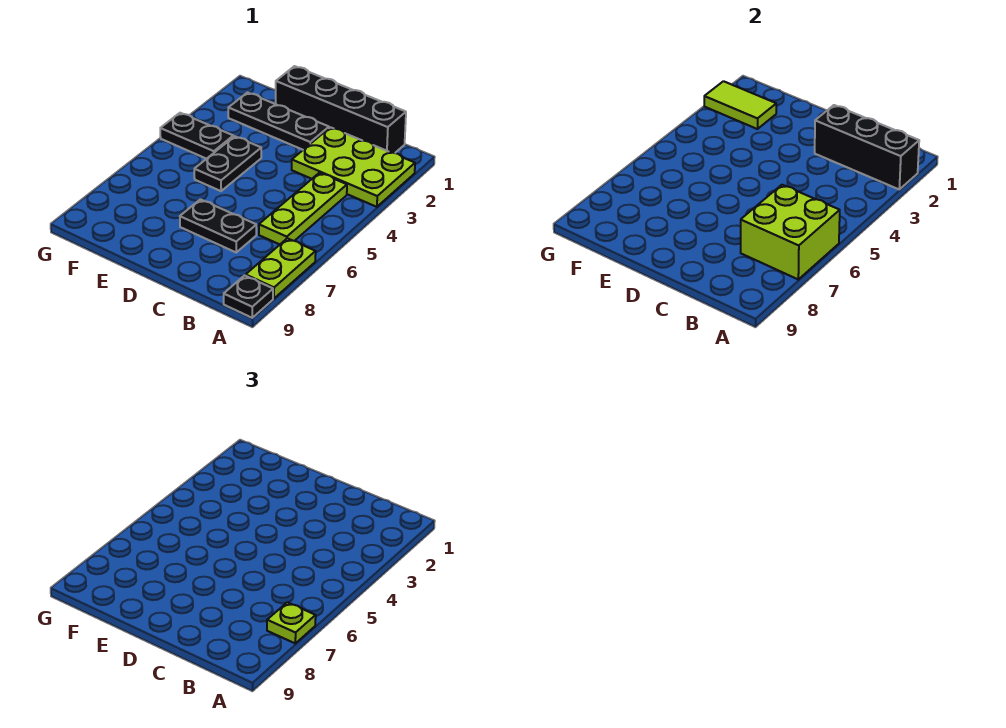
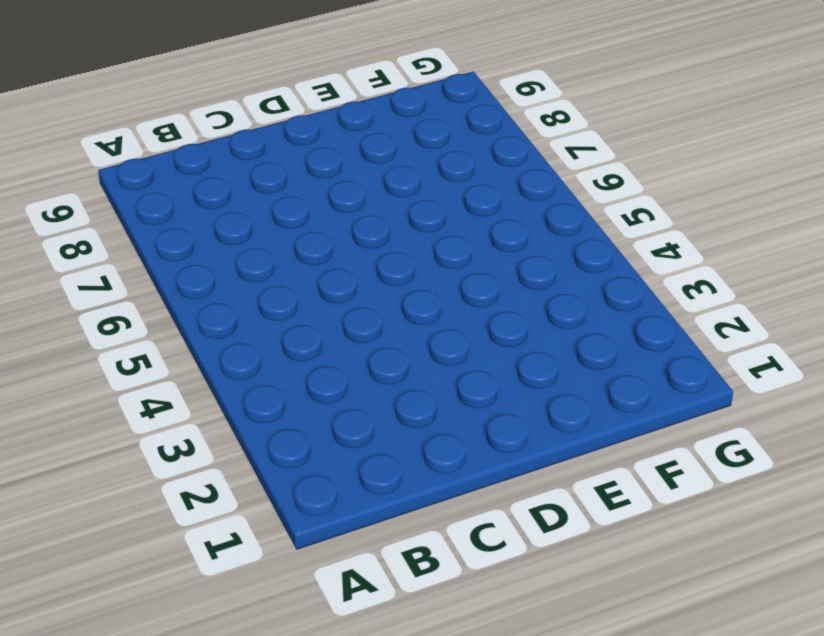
none -> lime plate A2:C3 level 1
none -> lime plate A7:A8 level 1
none -> black plate A9 level 1

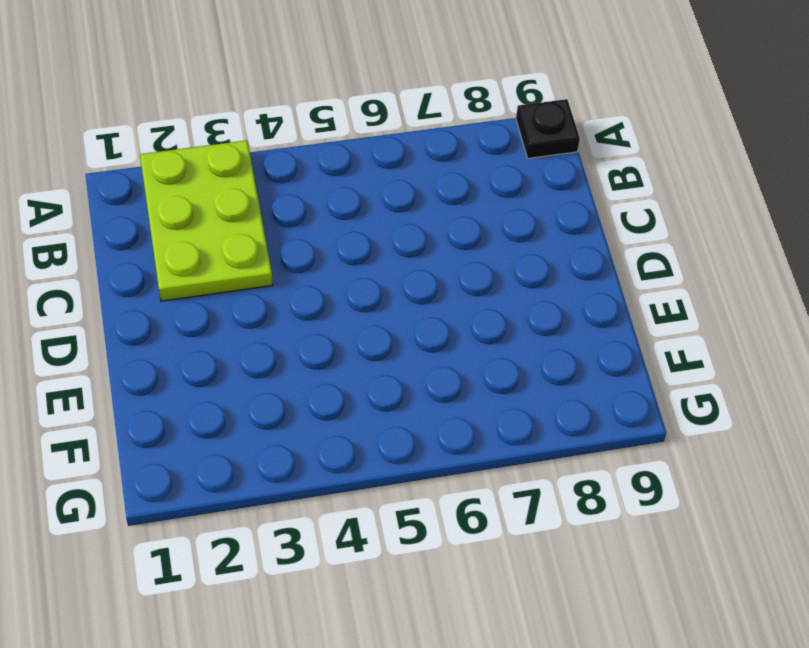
none -> lime plate A7:A8 level 1
none -> black brick B1:E1 level 1
none -> lime plate B4:B6 level 1

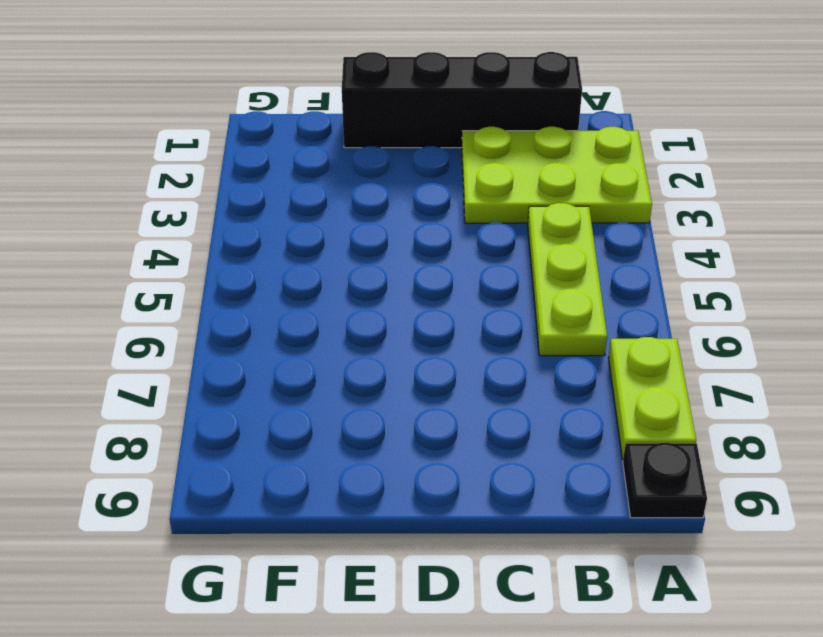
none -> black plate C7:D7 level 1
none -> black plate D2:F2 level 1
none -> black plate E4:E5 level 1

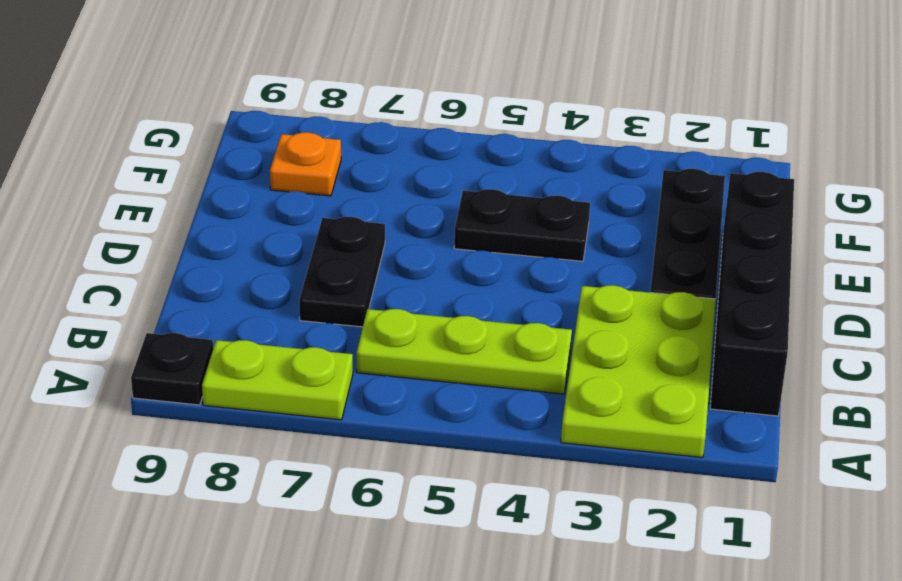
orange plate F8 level 1 -> none
none -> black plate F4:G4 level 1
none -> black brick A2:C2 level 2
none -> lime brick A6:B7 level 2

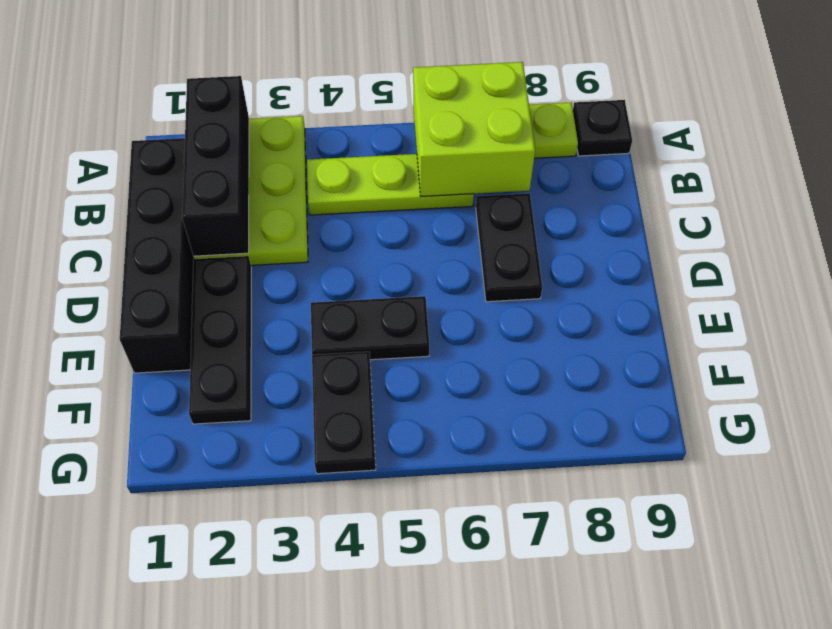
none -> lime tile F2:G2 level 2
none -> lime plate A7 level 3

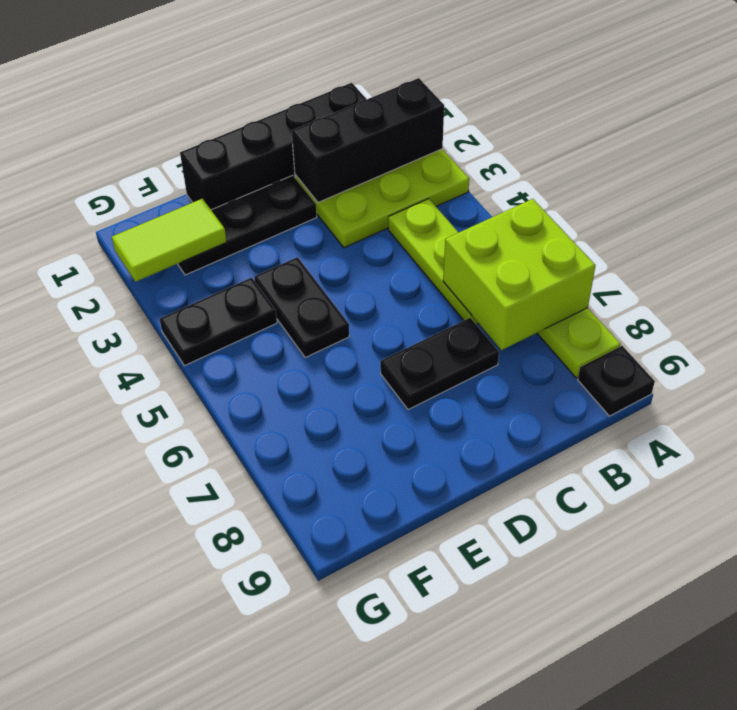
none -> lime plate A7 level 3

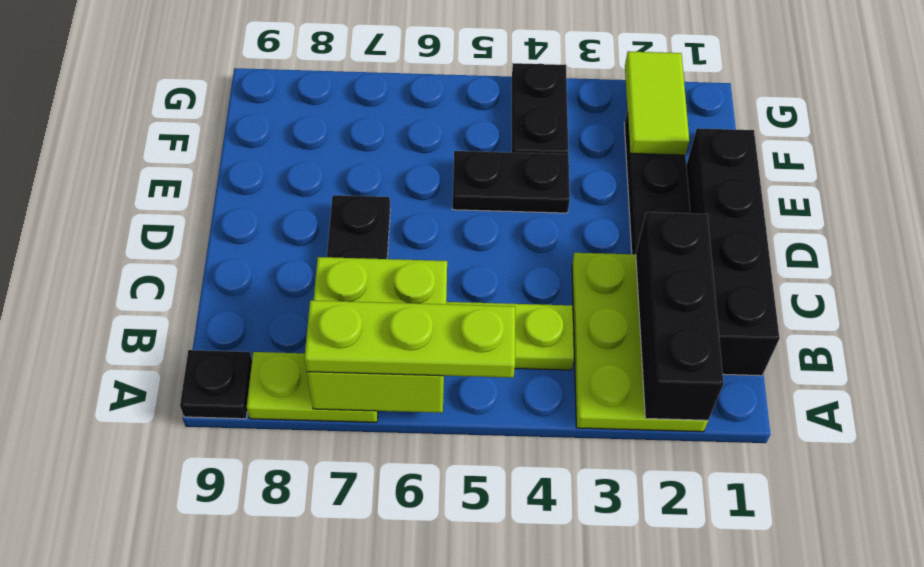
lime plate A5:A7 level 3 -> lime plate A7 level 3

